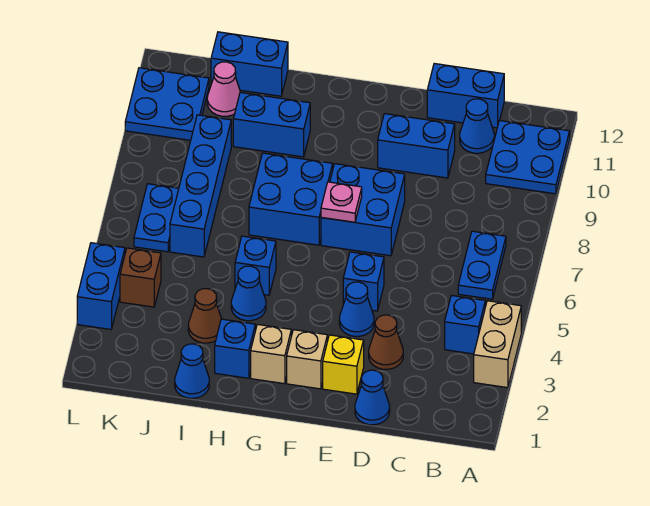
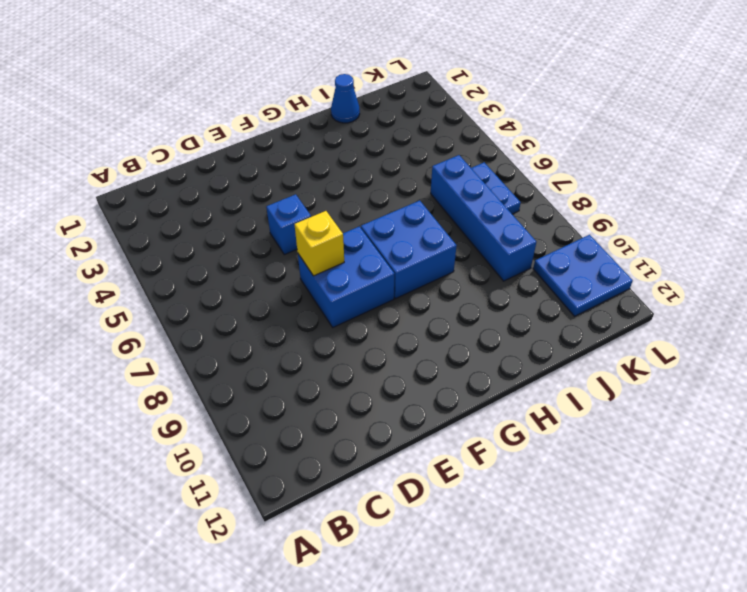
yellow brick E7 level 2 -> yellow brick E2 level 1
none -> tan brick A3:A4 level 1
none -> blue plate A10:B11 level 1
none -> blue brick B4 level 1
none -> blue plate B6:B7 level 1

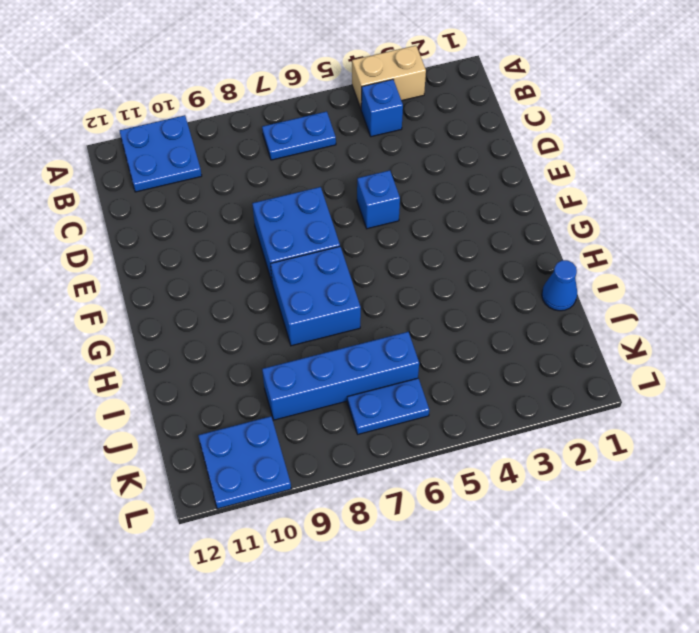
none -> blue cone C11 level 1
none -> blue brick C12:D12 level 1
none -> blue cone D1 level 1
none -> brown cone D3 level 1

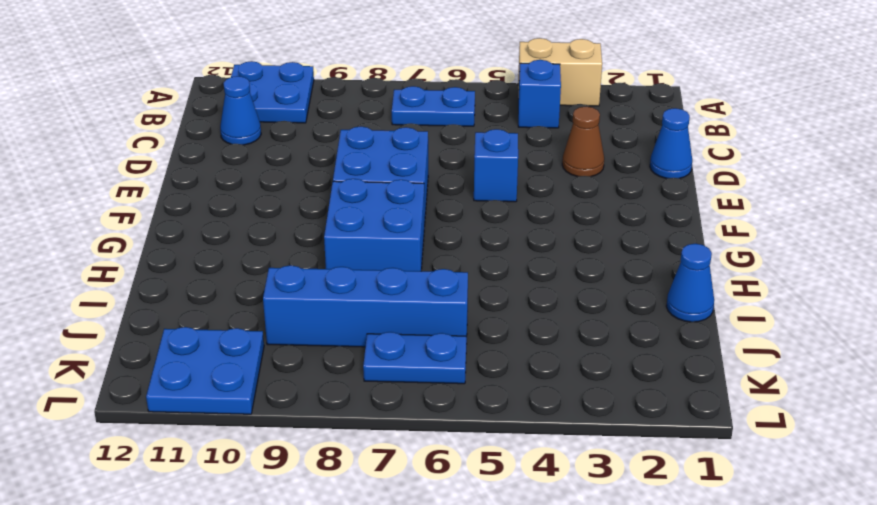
none -> blue brick C12:D12 level 1
none -> blue brick D10:E10 level 1
none -> yellow brick E2 level 1
none -> blue cone E4 level 1

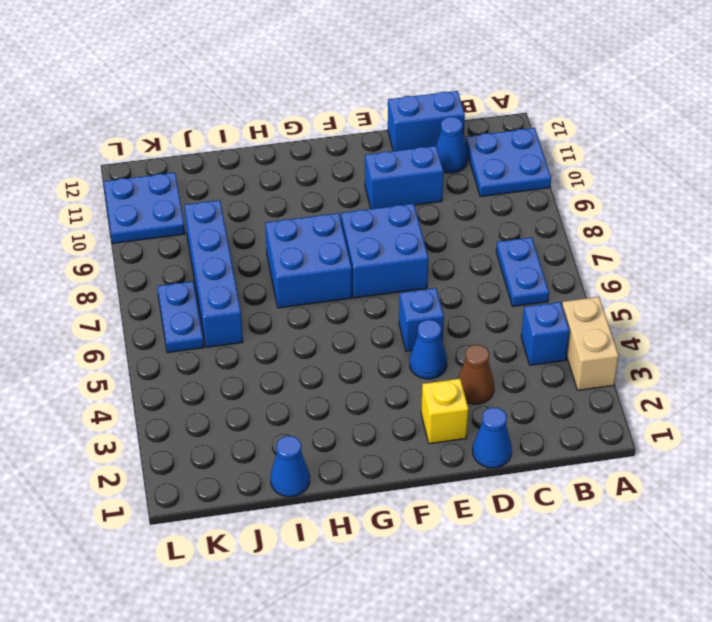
none -> tan brick F2 level 1
none -> tan brick G2 level 1
none -> blue brick H2 level 1
none -> blue cone H4 level 1

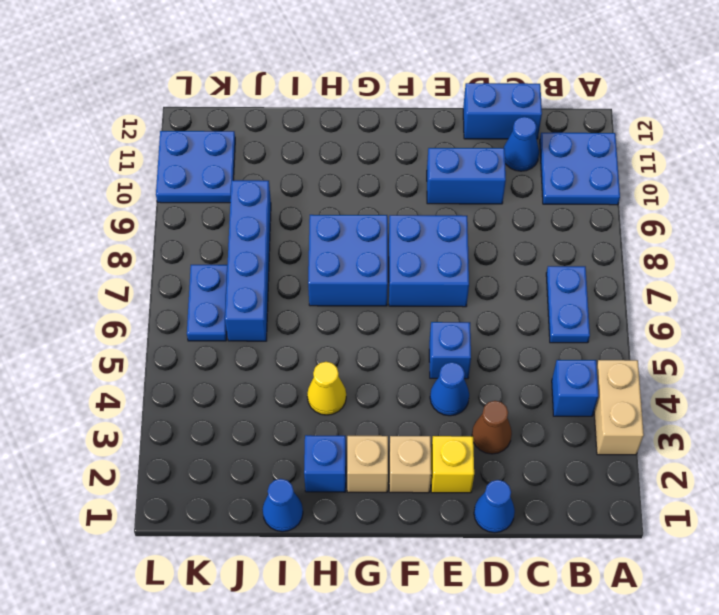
yellow cone H4 level 1 -> blue cone H4 level 1
none -> blue brick H5 level 1
none -> blue brick H10:I10 level 1
none -> brown cone I3 level 1
none -> blue brick I12:J12 level 1

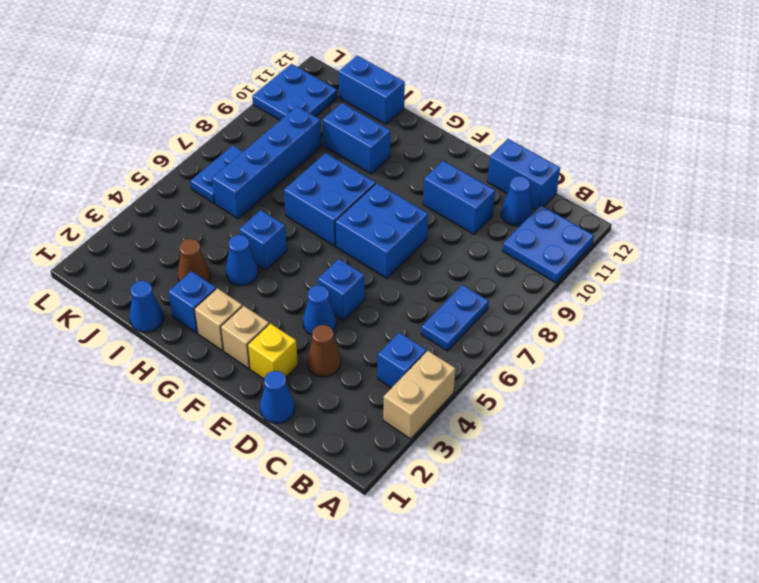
none -> pink cone J11 level 1
none -> brown brick K4 level 1
none -> blue brick L3:L4 level 1
none -> pink plate F7 level 2

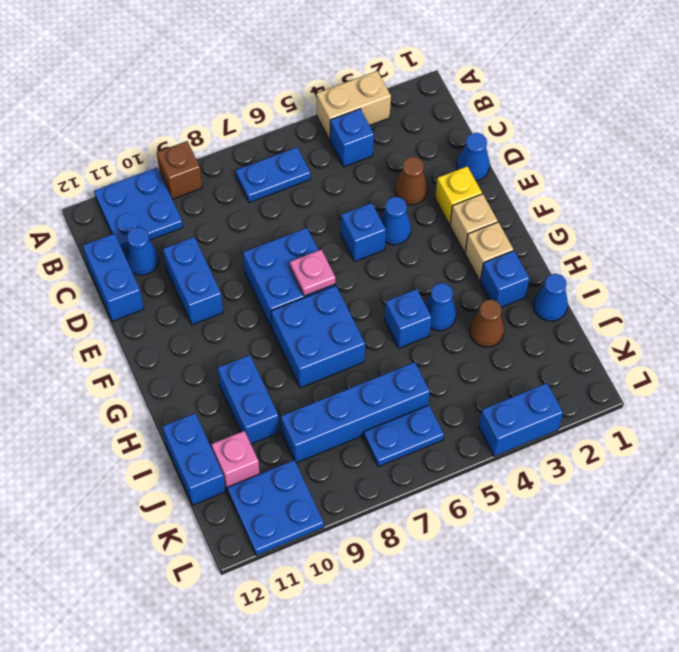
brown brick A9 level 1 -> brown brick K4 level 1
pink brick J11 level 1 -> pink cone J11 level 1

